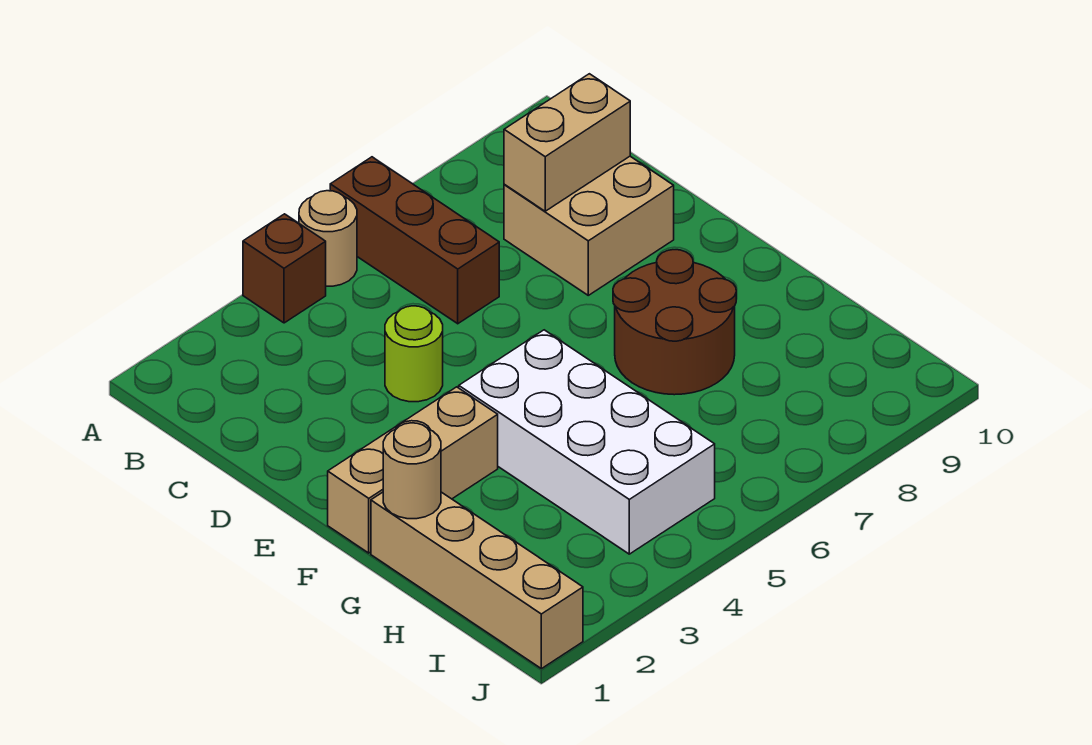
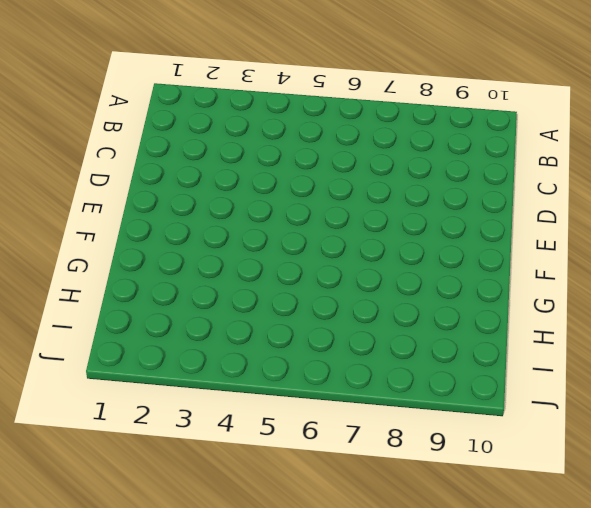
none -> brown brick A4 level 1
none -> tan round brick A5 level 1

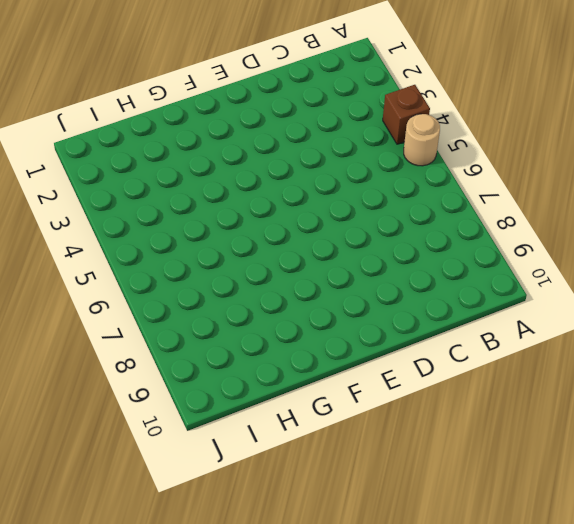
none -> brown brick A6:C6 level 1
none -> tan brick C8:D9 level 1

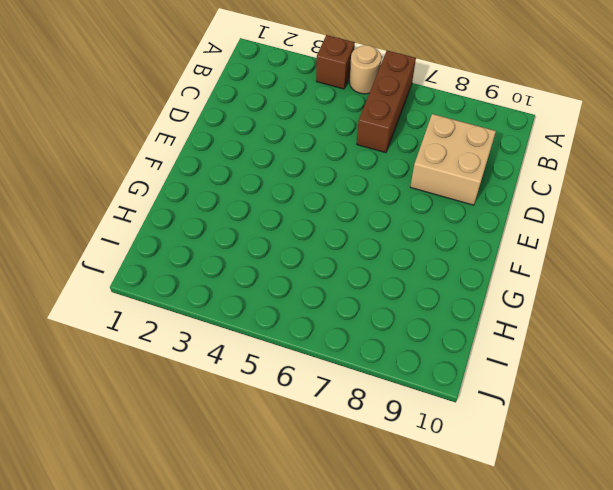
none -> lime round brick D4 level 1
none -> tan brick F1:F3 level 1

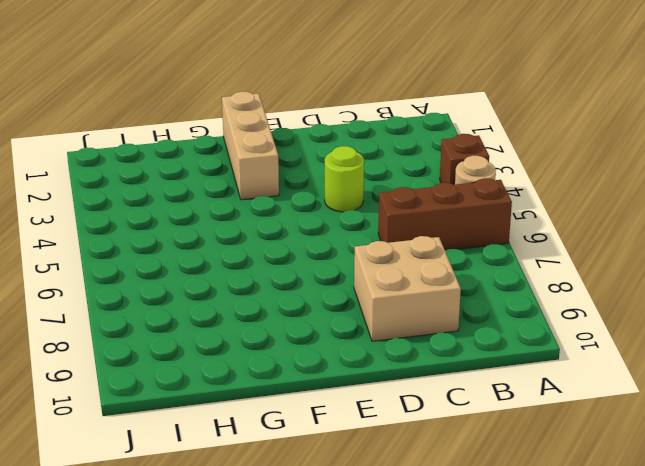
none -> white brick F4:I5 level 1
none -> brown round brick F7:G8 level 1

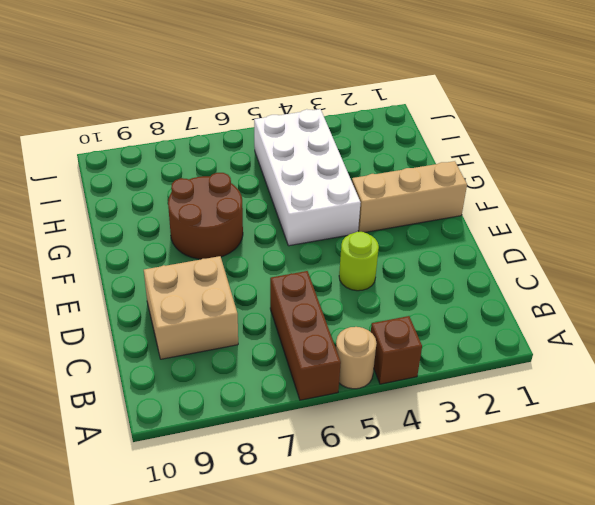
none -> tan brick G1:J1 level 1
none -> tan brick C8:C9 level 2

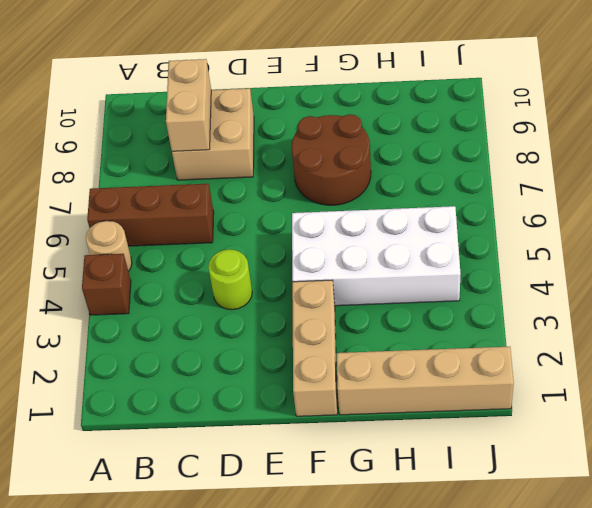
none -> tan round brick G1 level 2

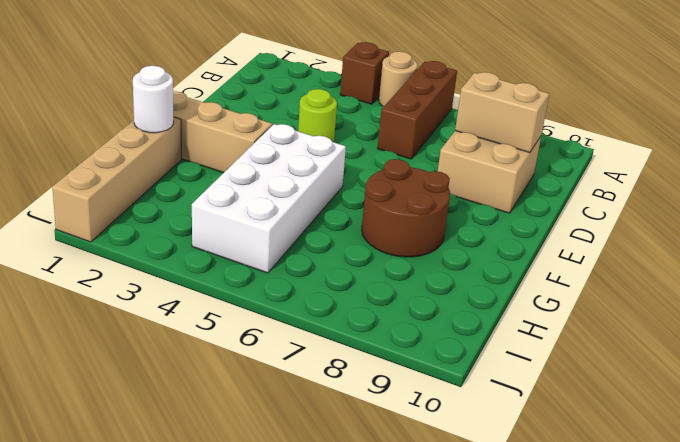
white round brick G1 level 2 -> tan round brick G1 level 2

